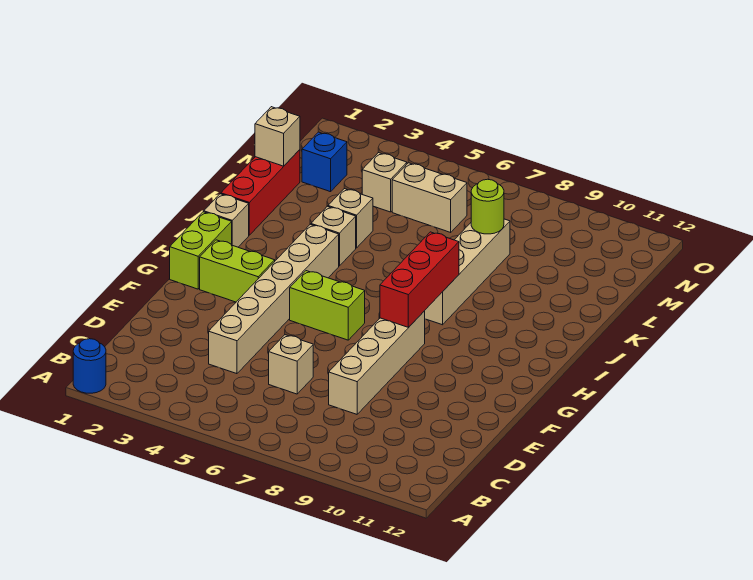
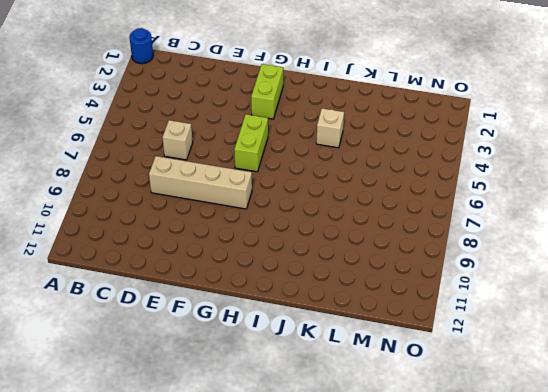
none -> tan brick D4:I4 level 1
none -> lime brick G1:H1 level 1
none -> tan brick I1 level 1

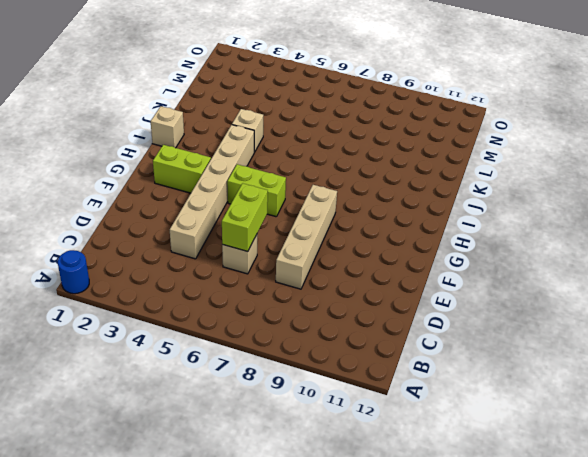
lime brick D6:E6 level 2 -> lime brick G1:H1 level 1
none -> tan brick I8:L8 level 1
none -> red brick J1:L1 level 1
none -> tan brick K4 level 1

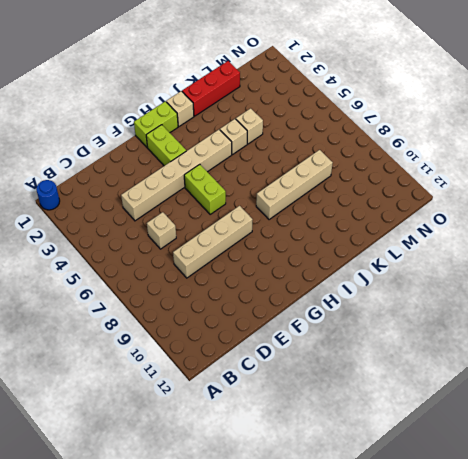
none -> blue brick M2 level 1
none -> tan brick M4 level 1
none -> tan brick M5:M6 level 1

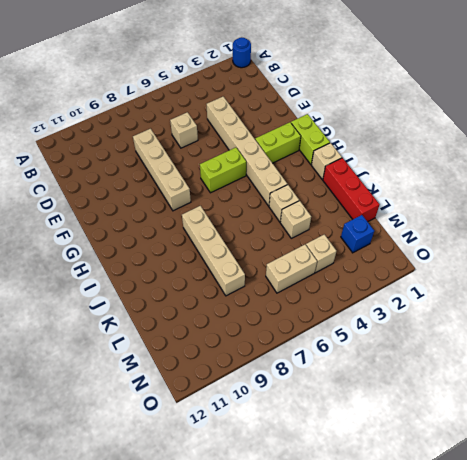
none -> red brick G8:I8 level 2
none -> tan brick L1 level 2
none -> lime round brick L8 level 2

